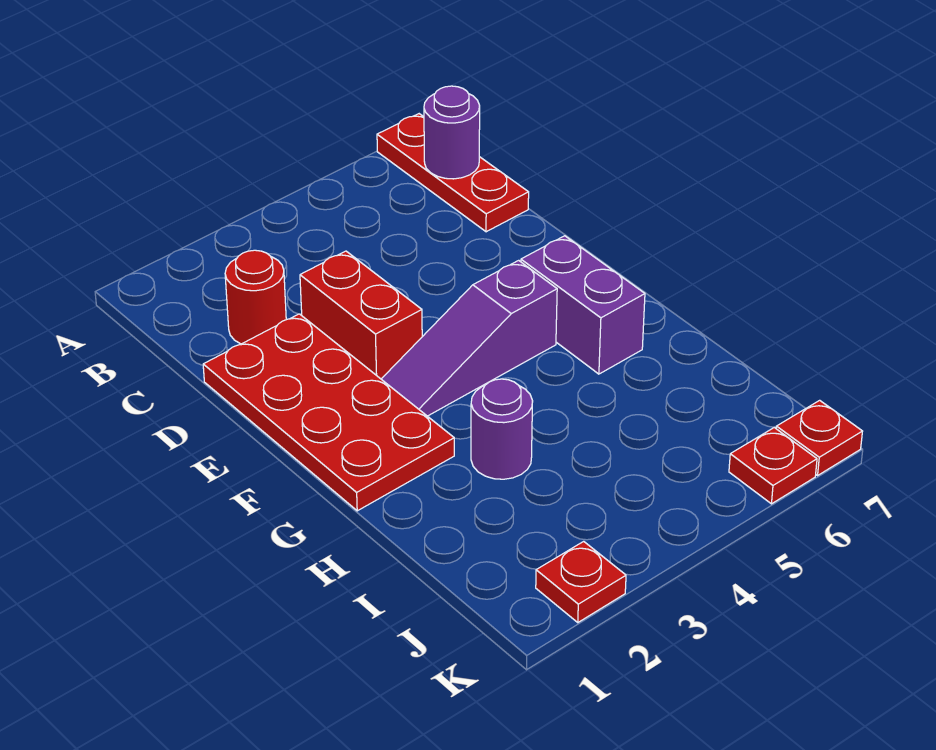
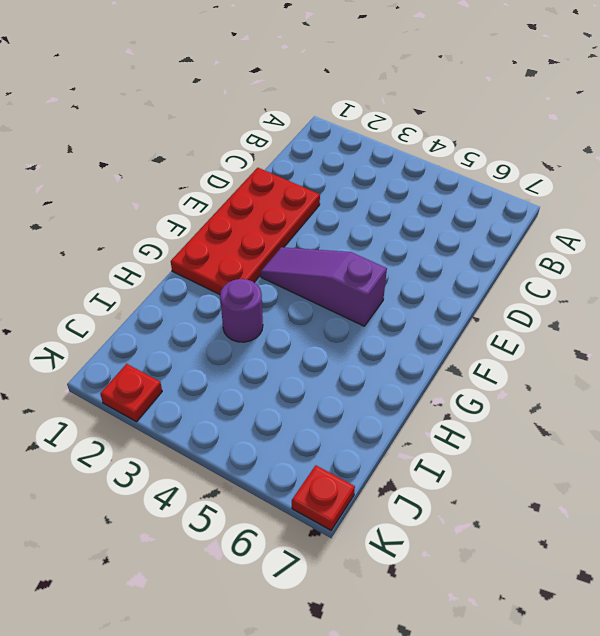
none -> red plate A7:C7 level 1
none -> red round brick C2 level 1

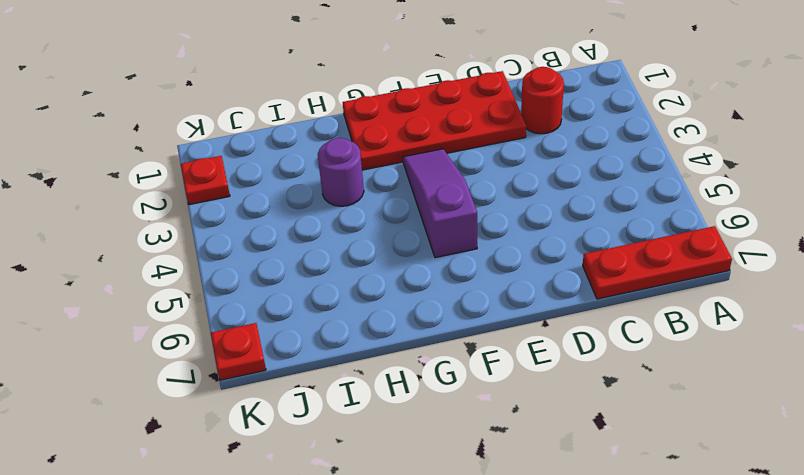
none -> red brick D3:E3 level 1
none -> purple brick F6:G6 level 1

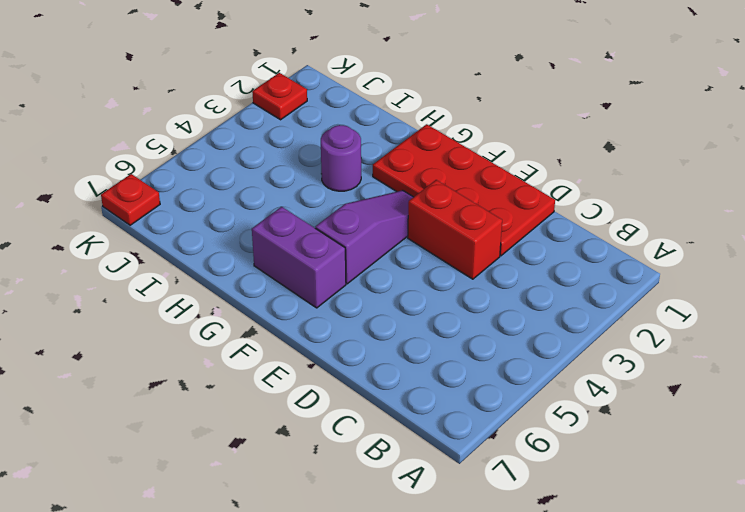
none -> red plate A7:C7 level 1
none -> red round brick C2 level 1

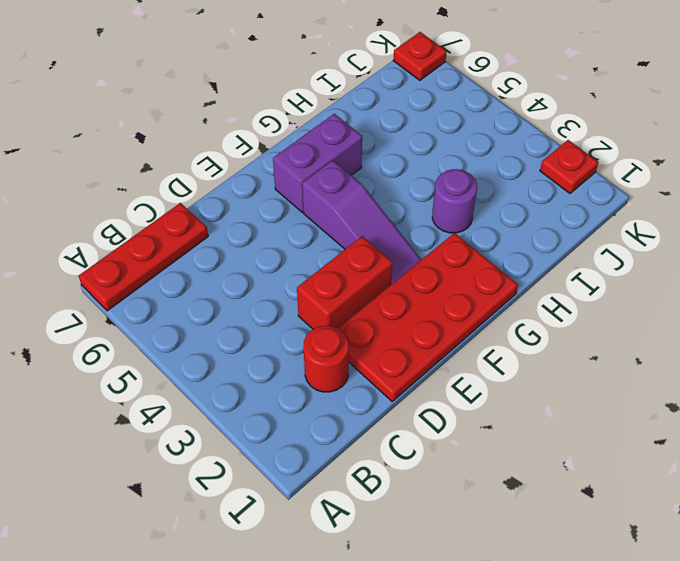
none -> red plate K6 level 1
none -> purple round brick B7 level 2

